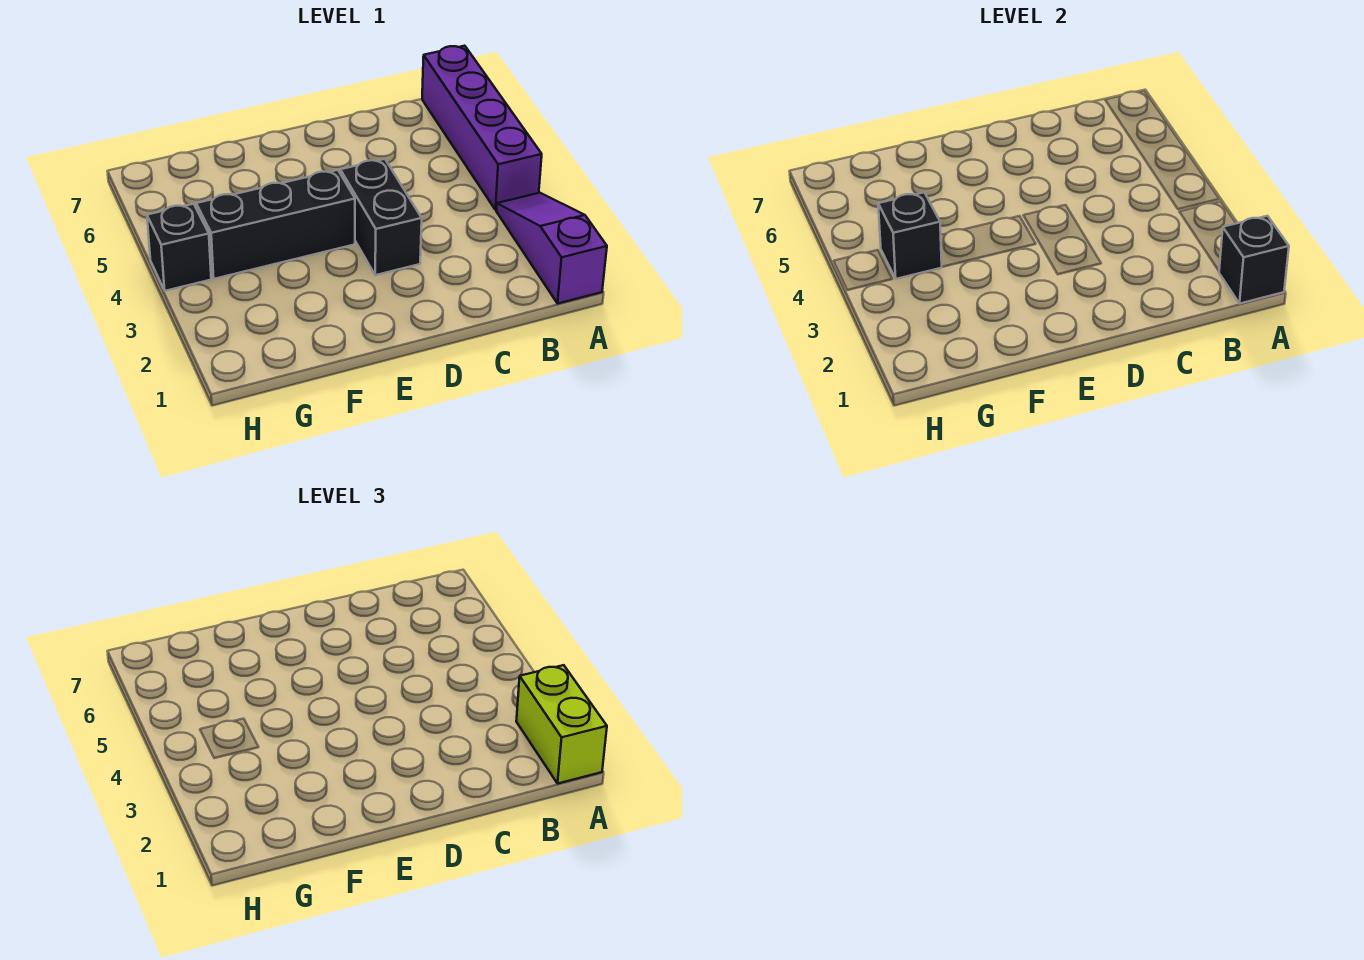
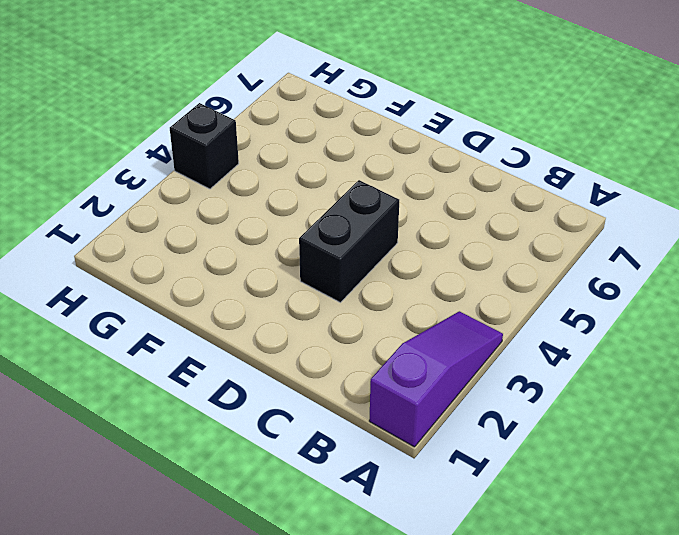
none -> purple brick A4:A7 level 1
none -> black brick E4:G4 level 1

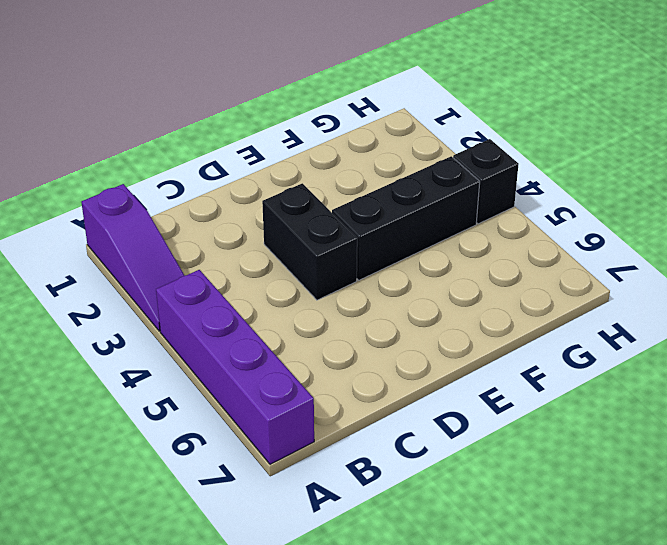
none -> black brick A1 level 2
none -> black brick G4 level 2

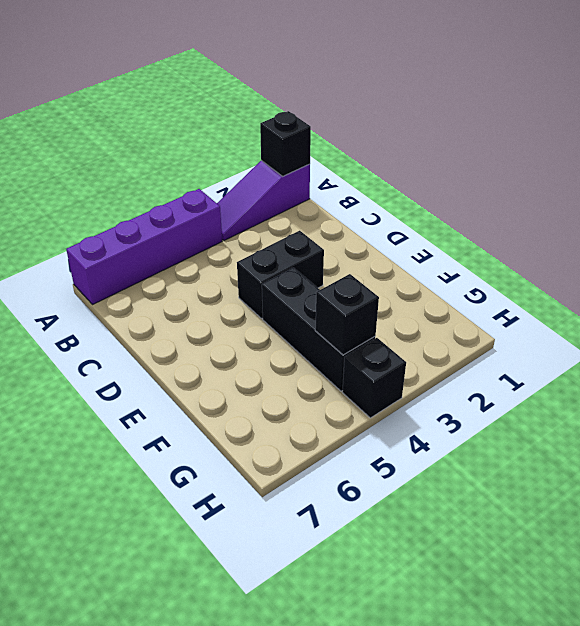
none -> lime brick A1:A2 level 3

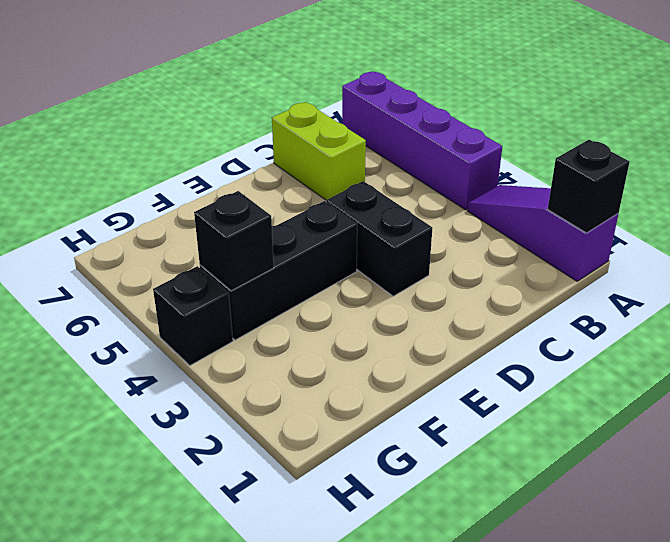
lime brick C6:C7 level 1 -> lime brick A1:A2 level 3

